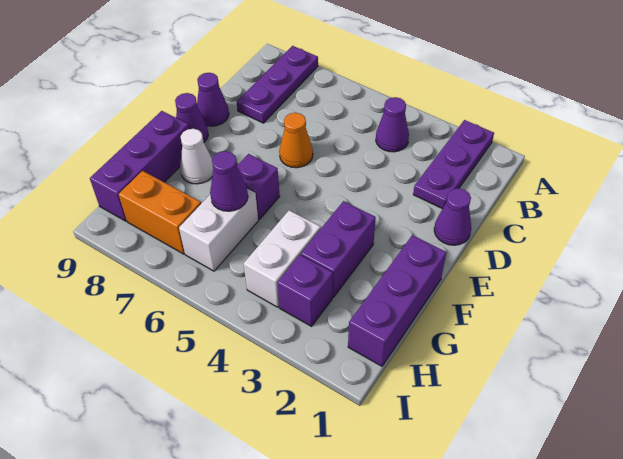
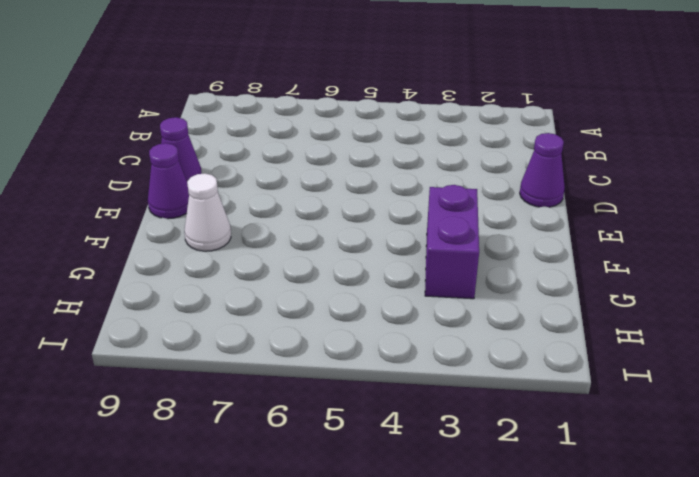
none -> purple plate A2:C2 level 1
none -> purple plate A8:C8 level 1
none -> purple cone B4 level 1

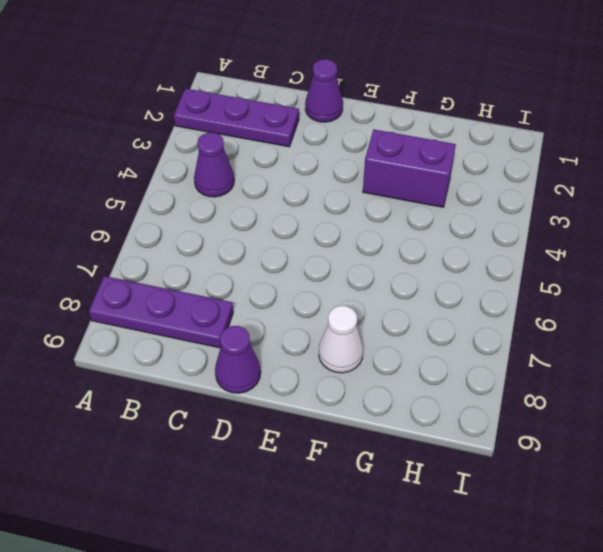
none -> orange cone D6 level 1
none -> purple cone E9 level 1
none -> purple brick F1:H1 level 1

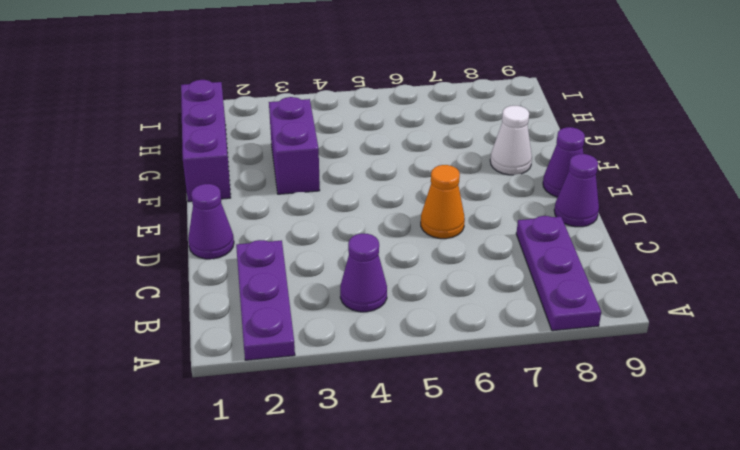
none -> purple brick F6 level 1
none -> purple brick F9:H9 level 1
none -> white brick G4:H4 level 1

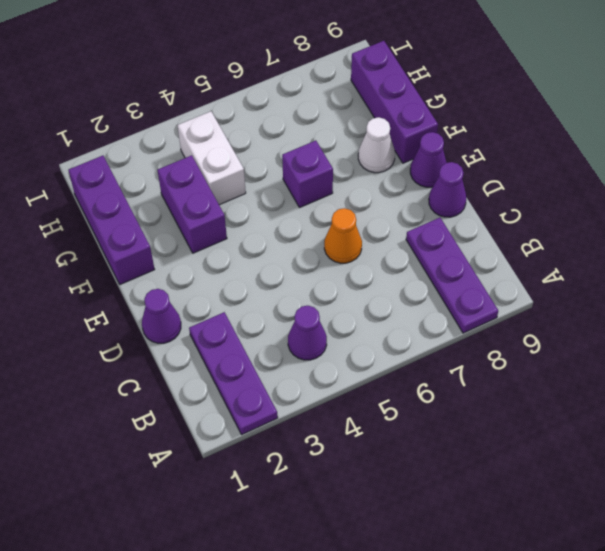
none -> white brick G6:H6 level 1
none -> purple brick H3 level 1
none -> orange brick H7:H8 level 1

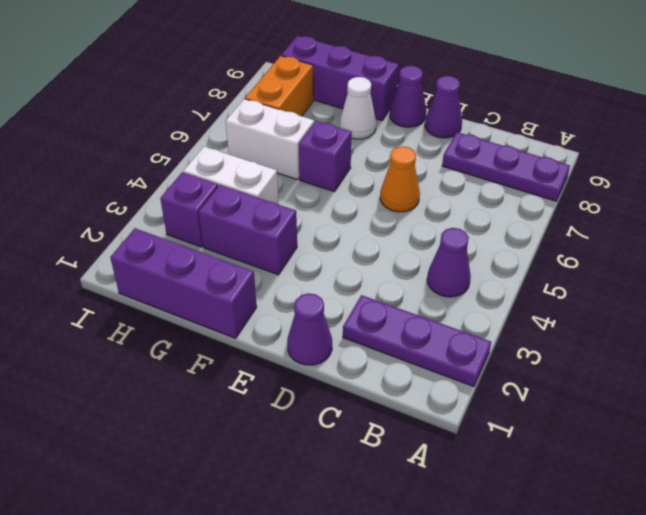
none -> purple cone G6 level 2

